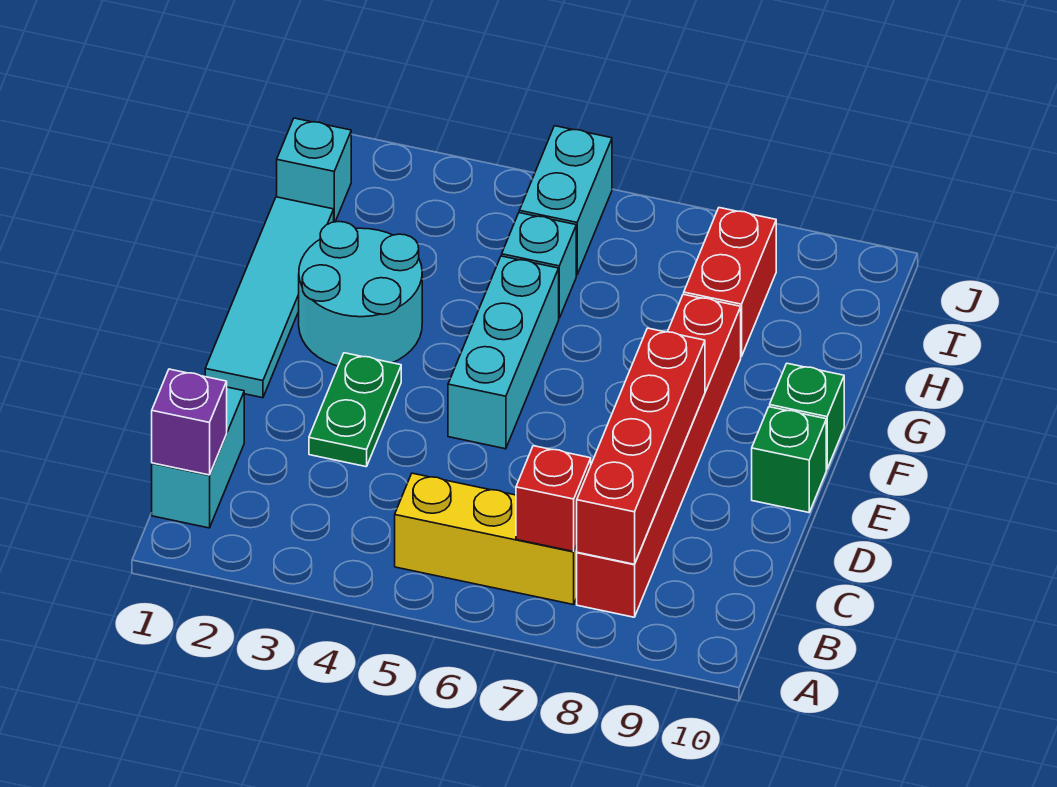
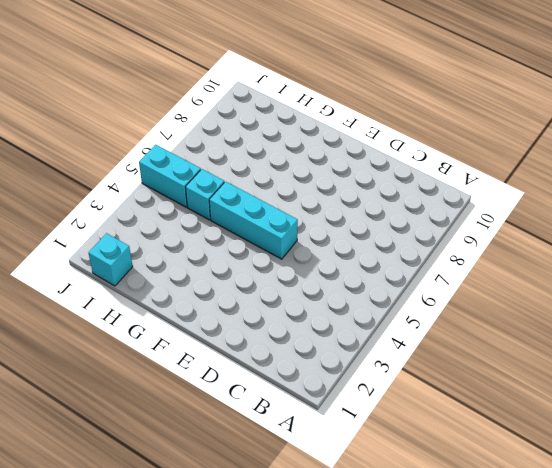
none -> cyan brick B1:C1 level 1
none -> yellow brick B5:B7 level 1
none -> red brick B8:G8 level 1

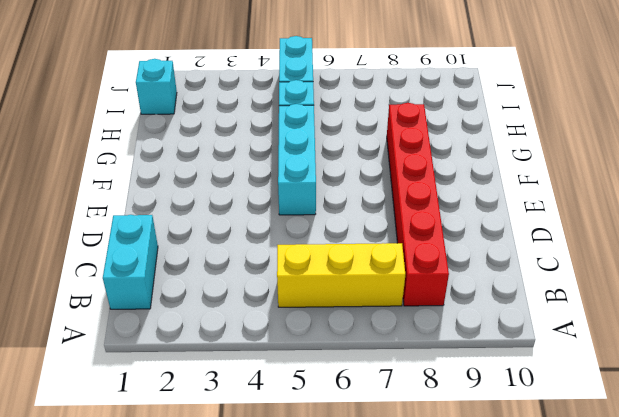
none -> green plate D3:E3 level 1
none -> cyan tile E1:H1 level 1
none -> green brick E10 level 1

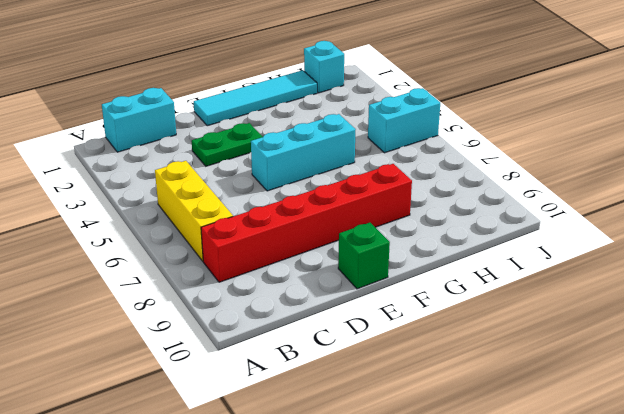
none -> cyan round brick F2:G3 level 1
none -> green brick F10 level 1
none -> cyan brick H5 level 1

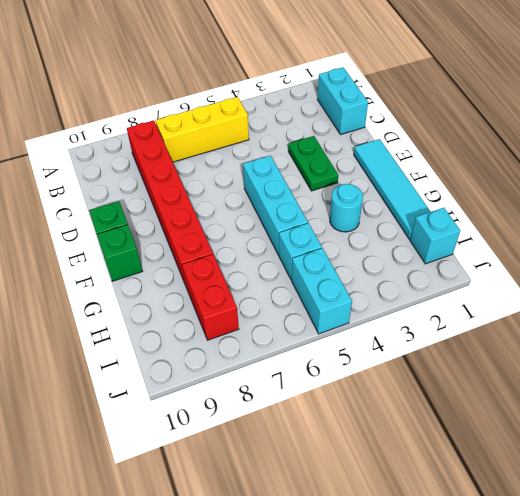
cyan round brick G3 level 1 -> cyan round brick F2:G3 level 1
none -> purple brick B1 level 2
none -> red brick B7 level 2
none -> red brick B8:E8 level 2

